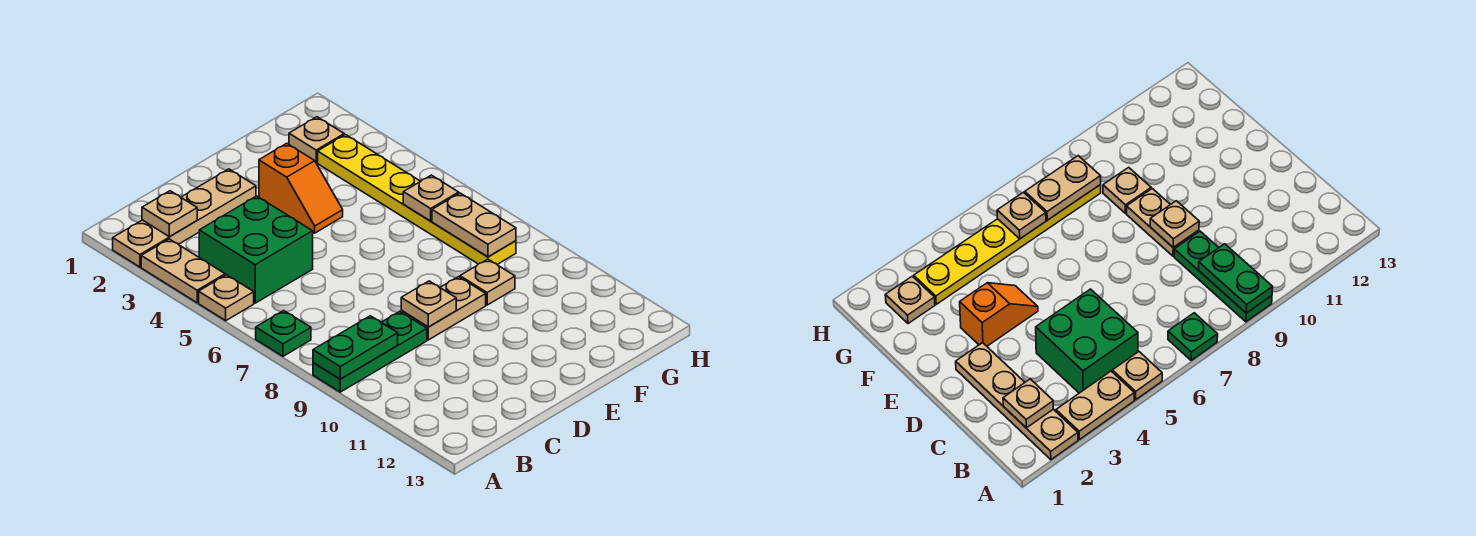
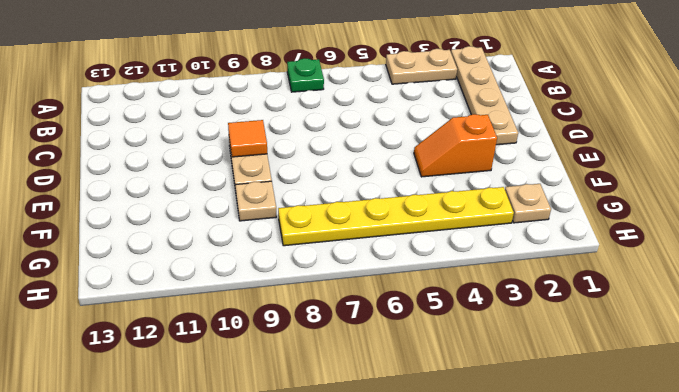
orange tile D9 level 2 -> tan plate D9 level 2
none -> tan plate A5 level 1
none -> green plate A9:C9 level 1
none -> green brick B4:C5 level 1

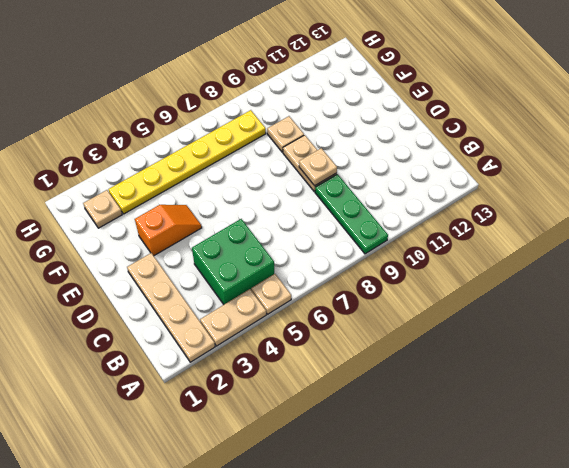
none -> green plate A7 level 1
none -> green plate A9:B9 level 2
none -> tan plate B2 level 2

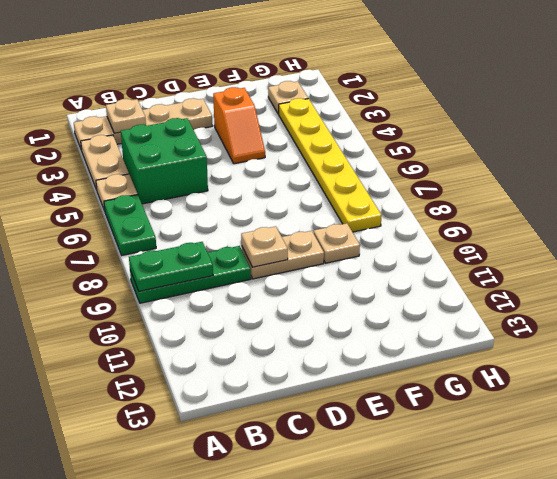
green plate A6:A7 level 1 -> green plate A7 level 1
none -> tan plate G6 level 2
none -> tan plate G7:G8 level 2

